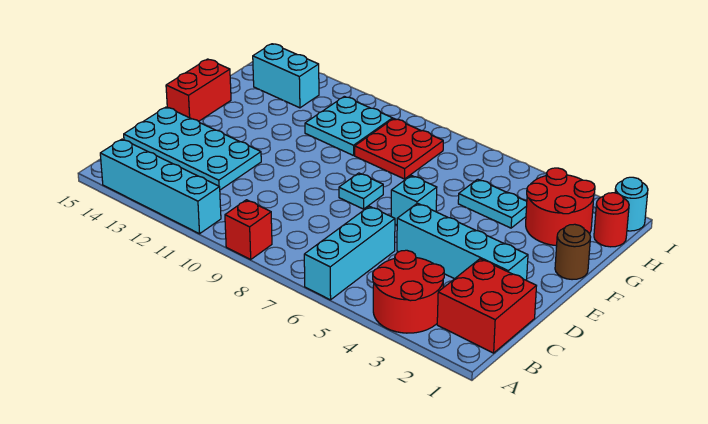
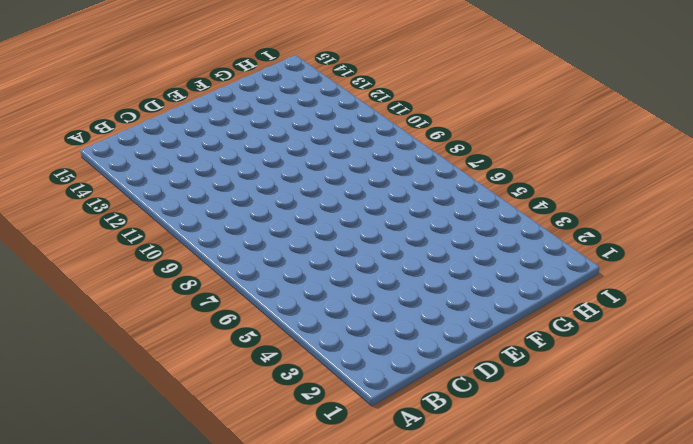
none -> red round brick A3:B4 level 1
none -> cyan brick A6:C6 level 1
none -> red brick A9 level 1

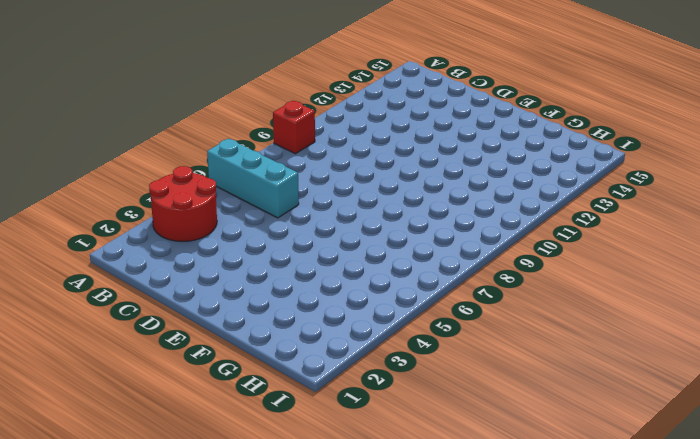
none -> cyan brick A11:A14 level 1
none -> red brick B1:C2 level 1
none -> cyan plate C12:D15 level 1

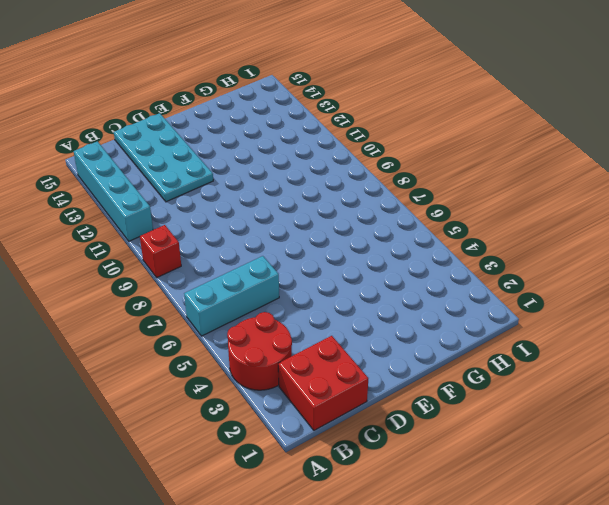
none -> cyan brick D2:D5 level 1
none -> cyan brick E6 level 1
none -> cyan plate E8 level 1

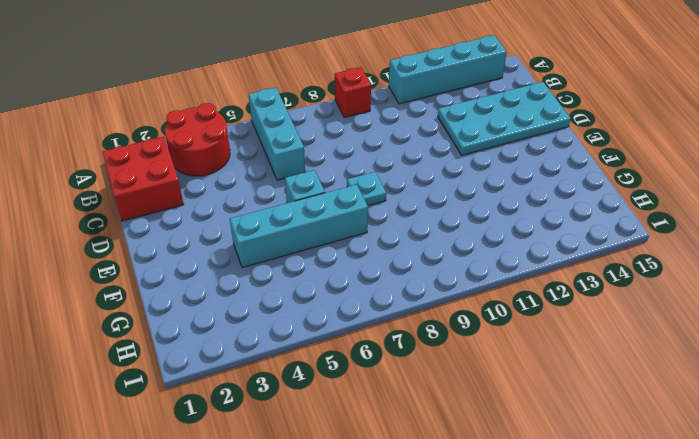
cyan brick F4:F7 level 1 -> cyan brick D2:D5 level 1
none -> red brick E15:F15 level 1
none -> brown round brick F1 level 1
none -> red round brick G2:H3 level 1

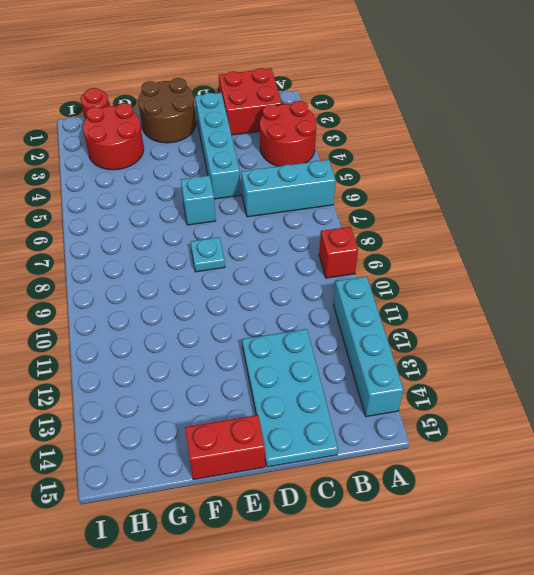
brown round brick E1:F2 level 1 -> brown round brick F1 level 1
none -> cyan plate G4:G5 level 1
none -> red plate G8:H9 level 1
none -> cyan plate G10:H11 level 1

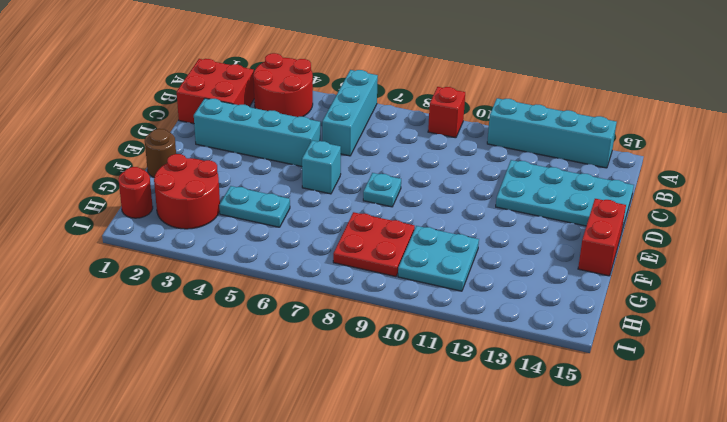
none -> cyan brick H13:H14 level 1
none -> cyan round brick I1 level 1

